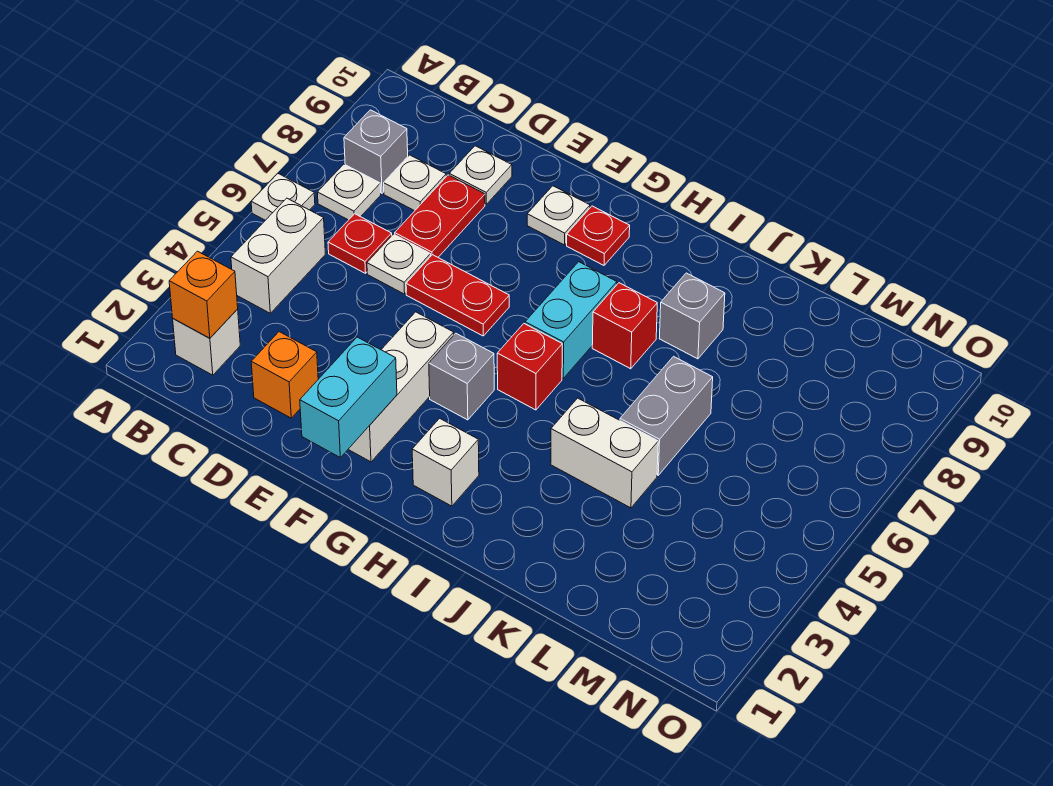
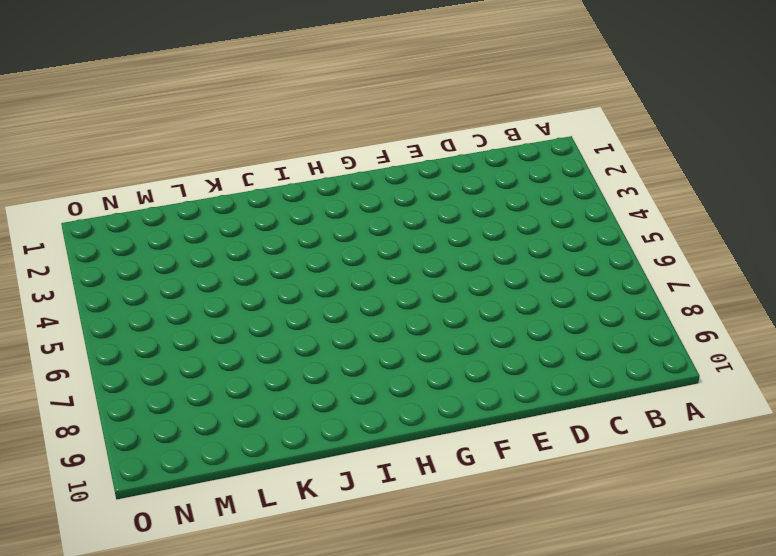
none -> white plate A6 level 1
none -> white brick B2 level 1
none -> white brick B4:B5 level 1

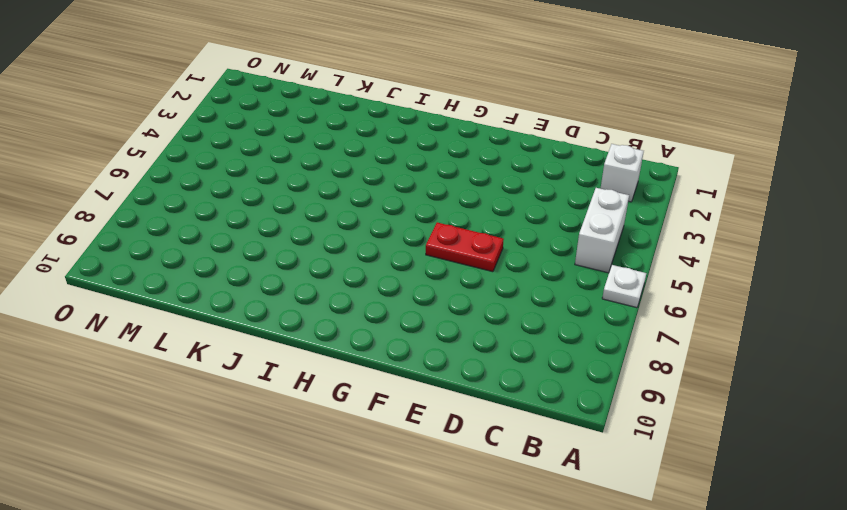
none -> white plate B7 level 1
none -> grey brick B8 level 1
none -> red plate C6 level 1

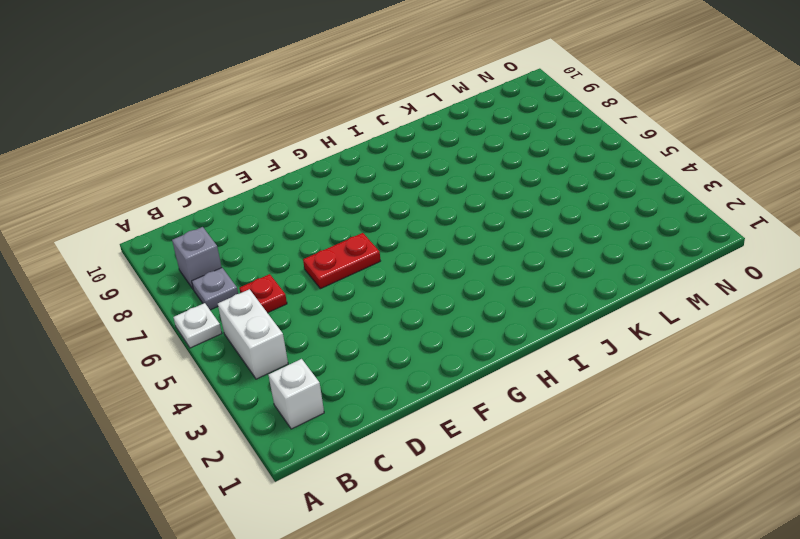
grey plate B7 level 1 -> white plate B7 level 1
none -> white plate C8 level 1
none -> orange brick D2 level 1
none -> white plate D6 level 1

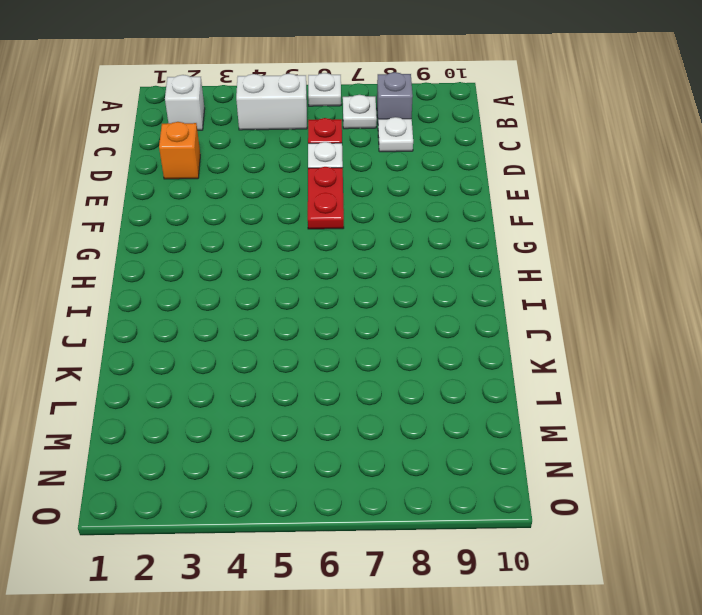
none -> red plate D7:D8 level 1
none -> white plate D9 level 1
none -> white brick F2:F4 level 1

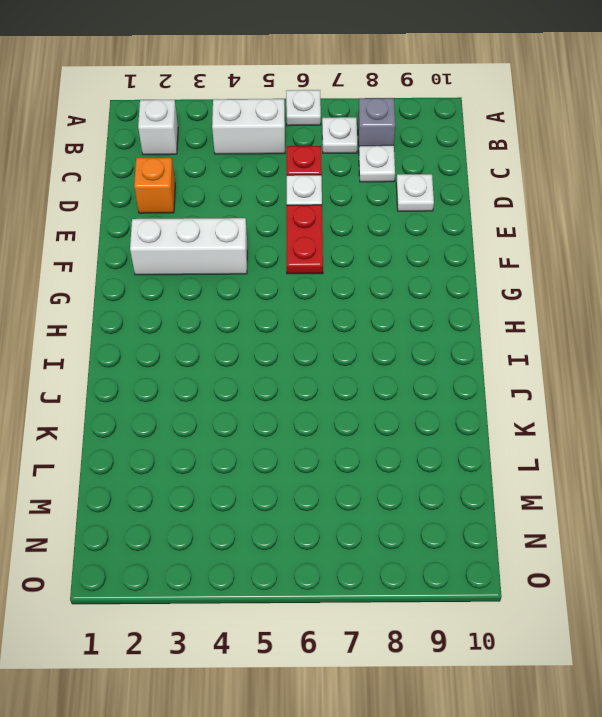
none -> red plate D7:D8 level 1
none -> white plate F9 level 1
none -> grey brick G4 level 1

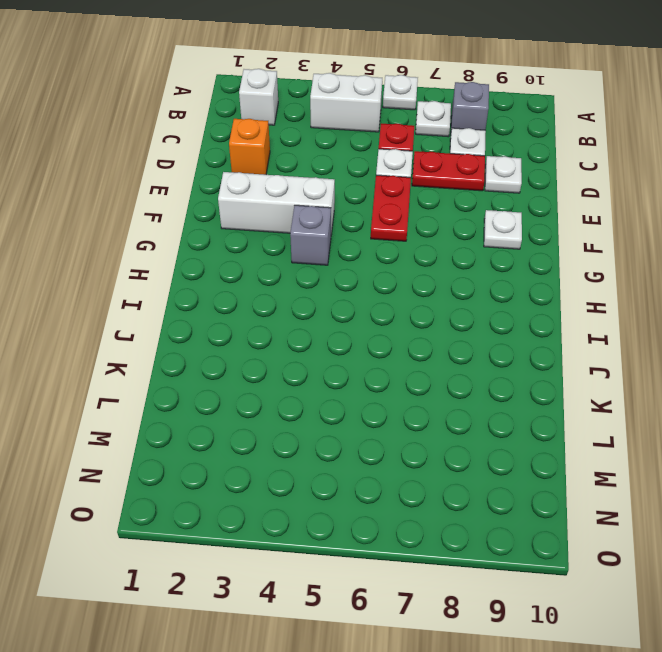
none -> red plate G9 level 1
none -> white brick H2 level 1
none -> red brick H5 level 1

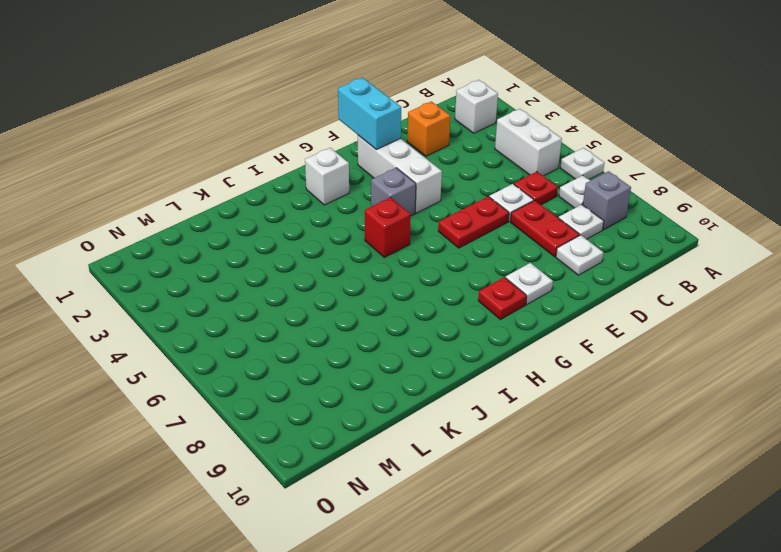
none -> cyan brick H6:H7 level 1
none -> red brick I7 level 1
none -> white brick J4:K4 level 1

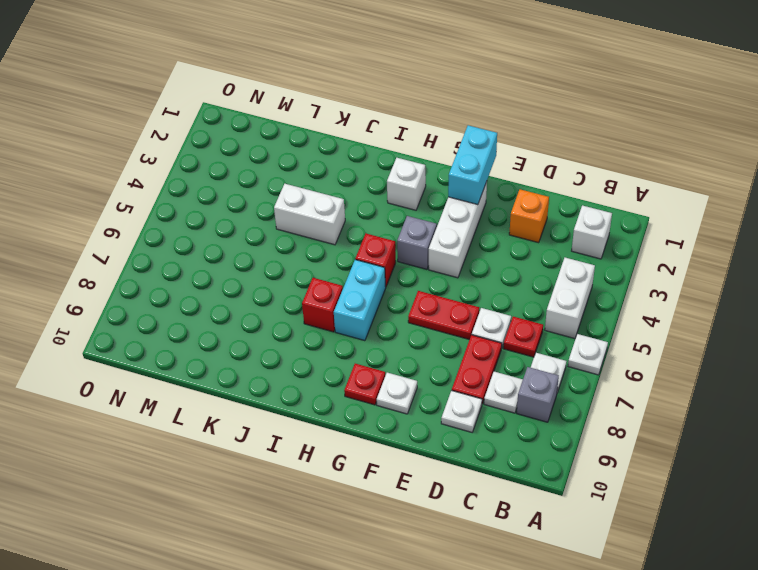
none -> grey brick J8 level 1
none -> grey brick K5:K6 level 1
none -> orange brick B2 level 2

